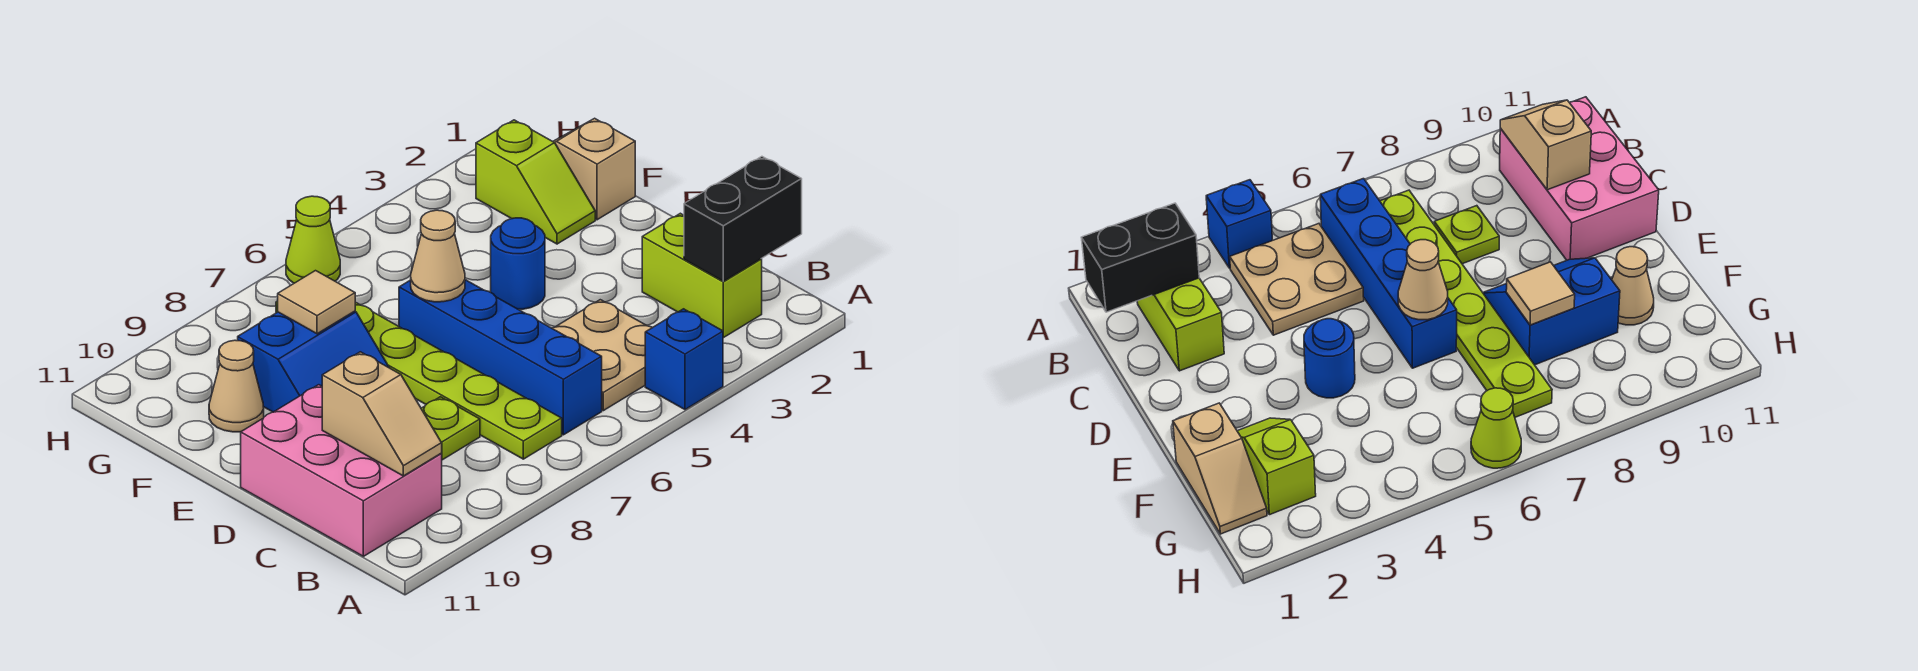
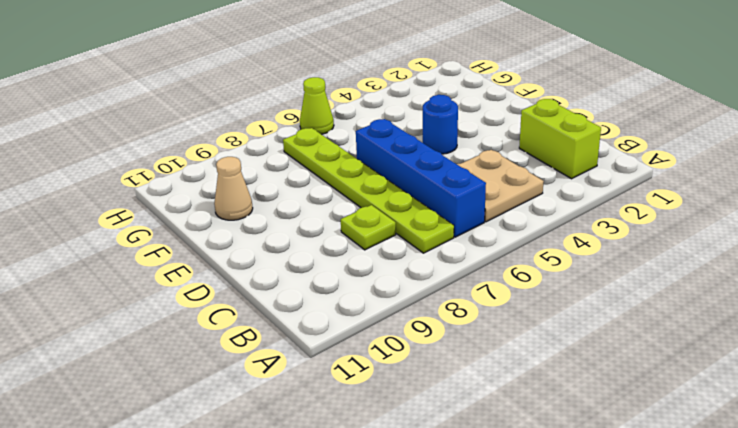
none -> blue brick A4 level 1
none -> pink brick B10:D11 level 1
none -> blue slope E8:F9 level 1 top F

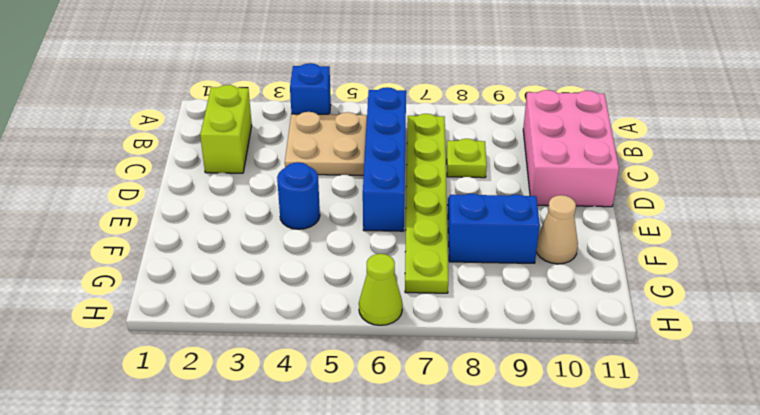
none -> tan slope F1:G1 level 1 top F
none -> lime slope F2:G2 level 1 top G
none -> black brick B1:B2 level 2

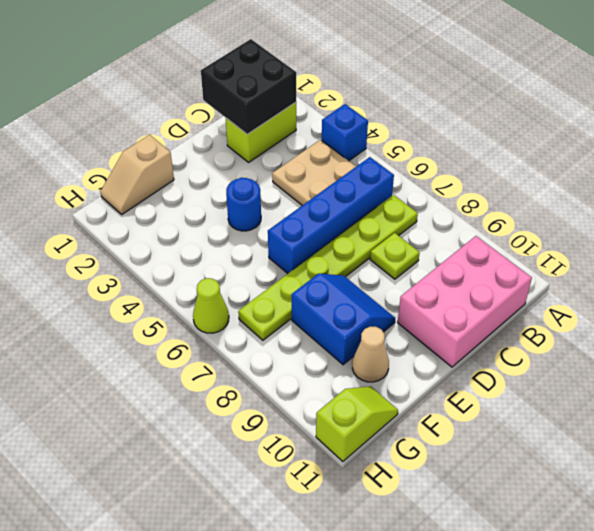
black brick B1:C2 level 2 -> black brick B1:B2 level 2
lime slope G11:H11 level 1 top H -> lime slope F2:G2 level 1 top G
none -> tan slope B10:C10 level 2 top C
none -> tan cone E6 level 2
none -> tan tile F8 level 2

